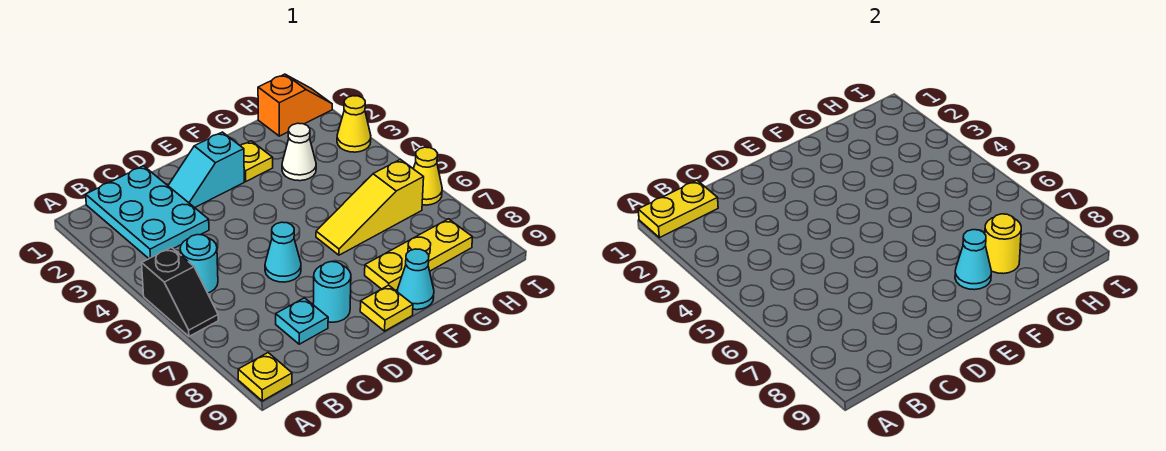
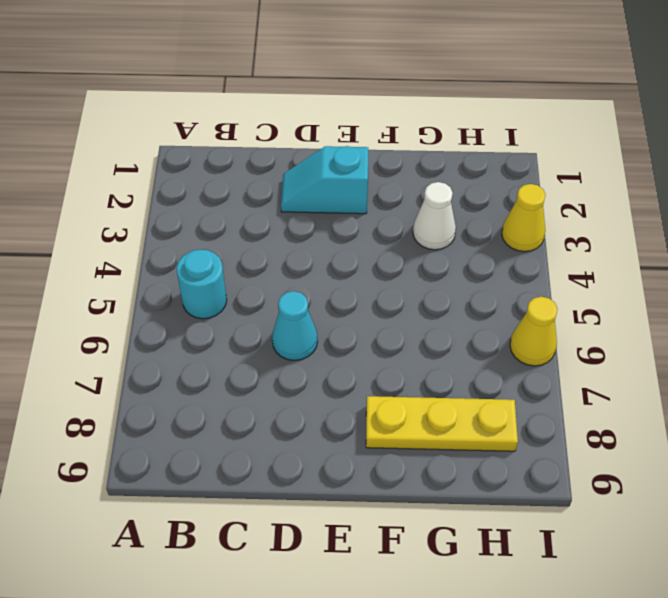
none -> black slope A5:A6 level 1 top 5
none -> yellow plate A9 level 1
none -> cyan plate B1:C3 level 1

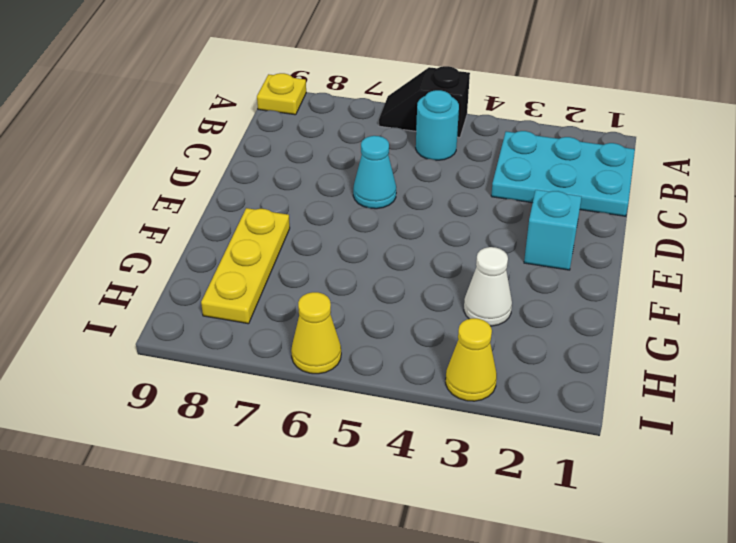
none -> cyan plate C8 level 1
none -> cyan round brick D8 level 1
none -> yellow plate E9 level 1

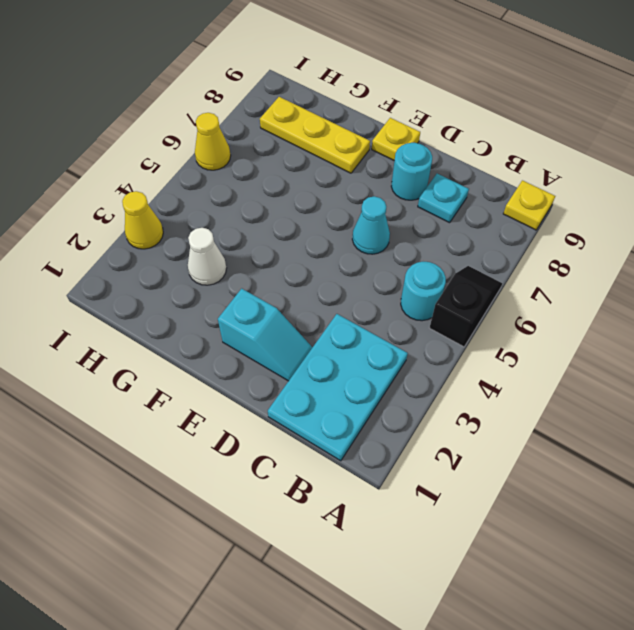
none -> yellow plate F2 level 1
none -> yellow slope F6:H6 level 1 top H
none -> cyan cone F9 level 1

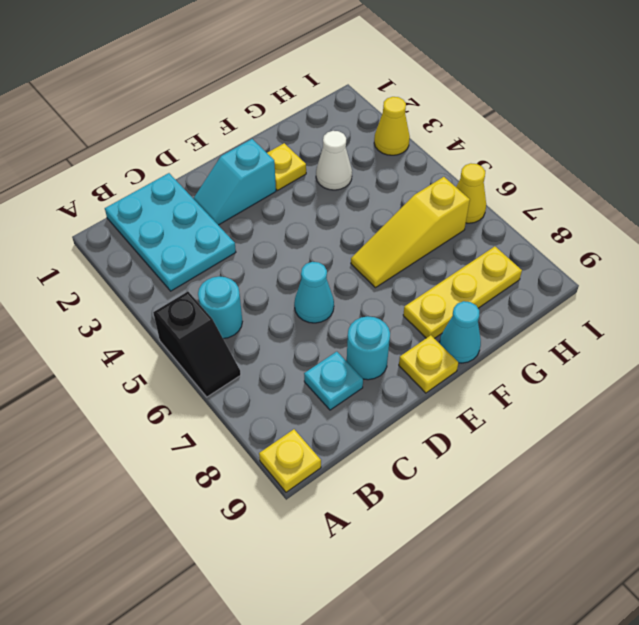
none -> orange slope H1:I1 level 1 top H
none -> yellow plate A1:B1 level 2
none -> cyan cone F8 level 2

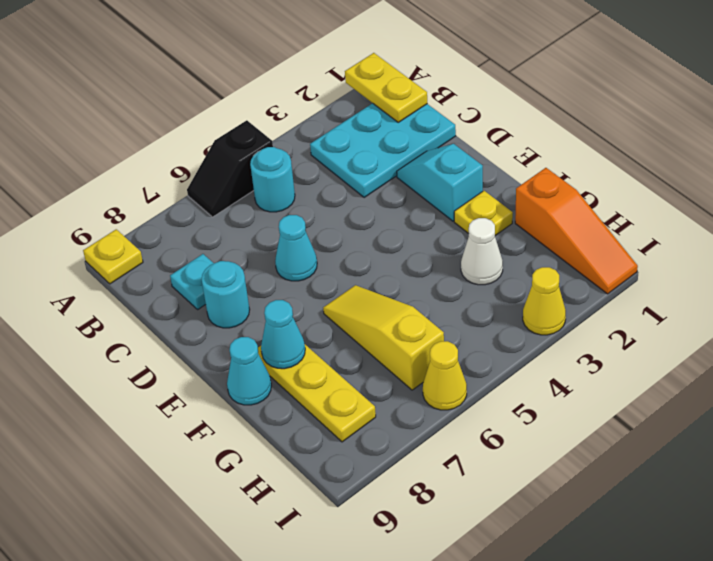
orange slope G1:I1 level 1 top G -> orange slope H1:I1 level 1 top H
none -> yellow plate E9 level 1
none -> yellow round brick G8 level 2

